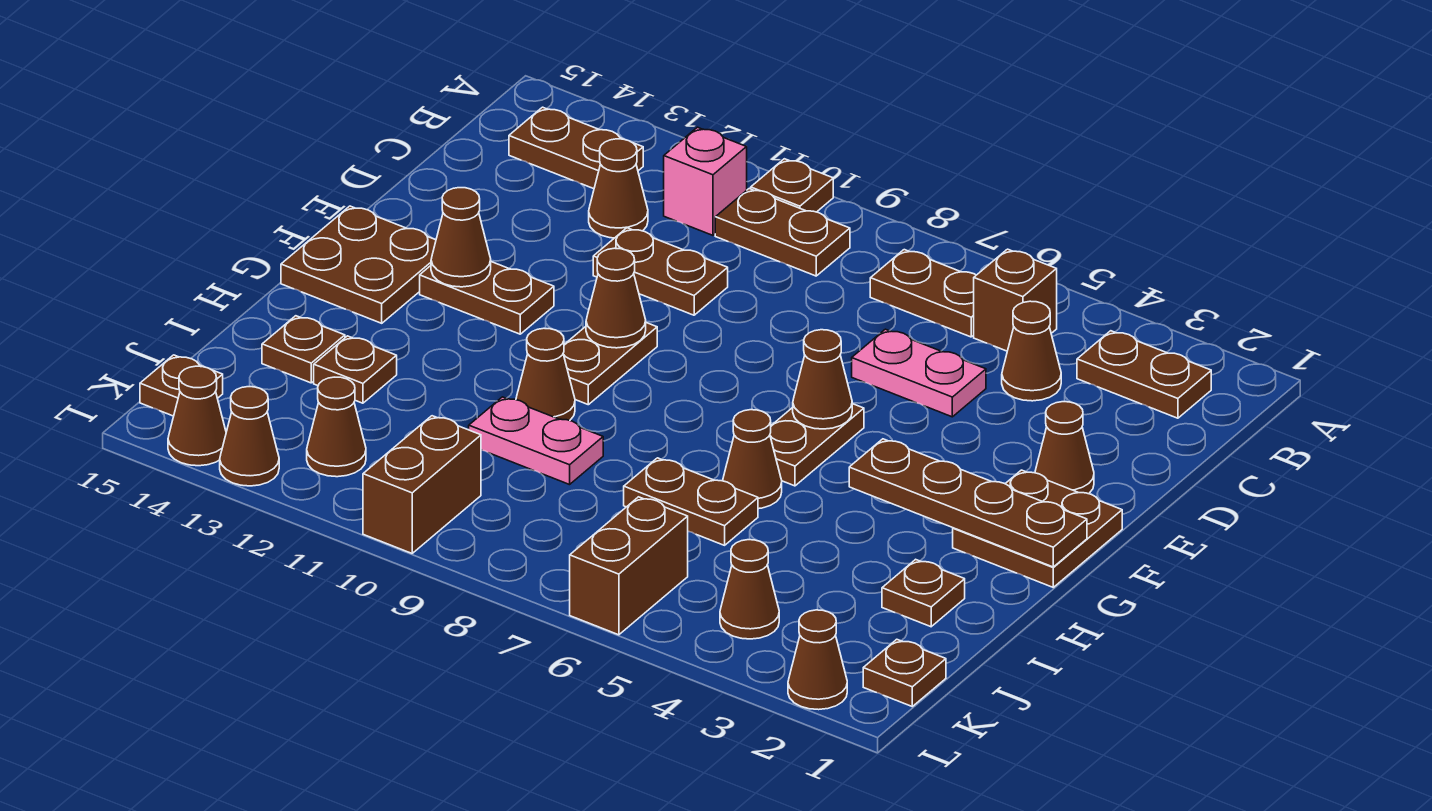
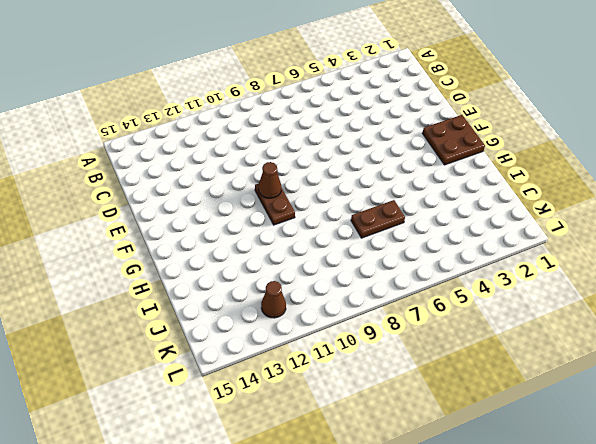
none -> brown plate A10 level 1
none -> brown plate B2:B3 level 1
none -> brown brick B5 level 1
none -> brown plate B6:B7 level 1

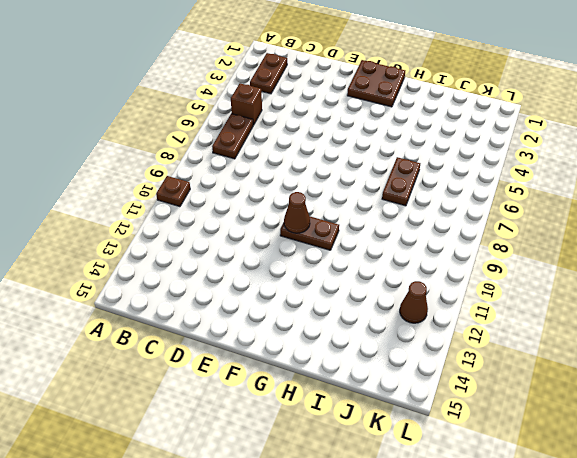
none -> brown plate B9:B10 level 1
none -> pink brick B11 level 1
none -> brown plate B13:B14 level 1
none -> brown cone C4 level 1

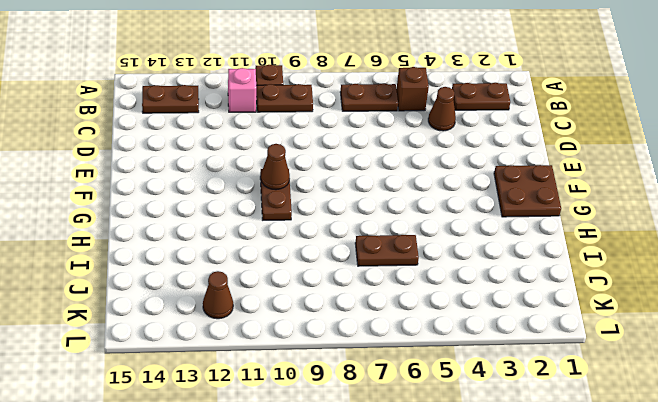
none -> brown cone C12 level 1
none -> pink plate D5:D6 level 1
none -> brown plate D10:D11 level 1
none -> brown cone E2 level 1

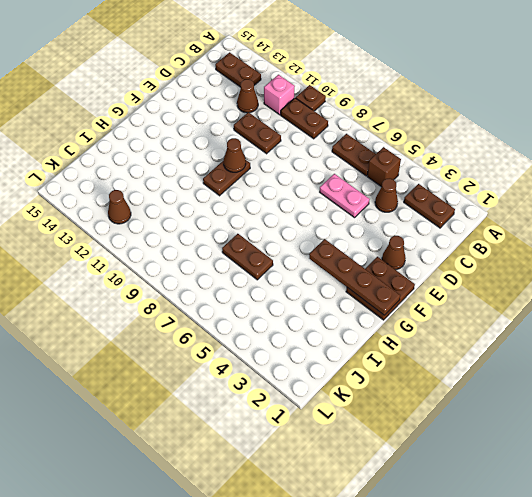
none -> brown plate F6:G6 level 1
none -> brown plate F12:F13 level 1
none -> brown plate F14:G15 level 1
none -> brown cone H6 level 1

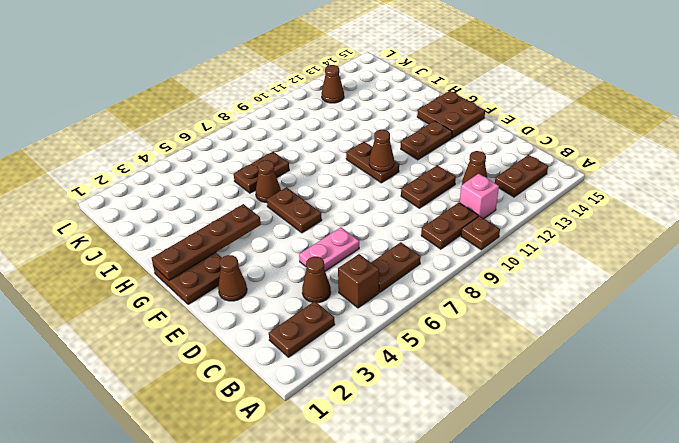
none -> brown cone H10 level 1
none -> brown plate I2 level 1
none -> pink plate I9:I10 level 1
none -> brown plate I13 level 1

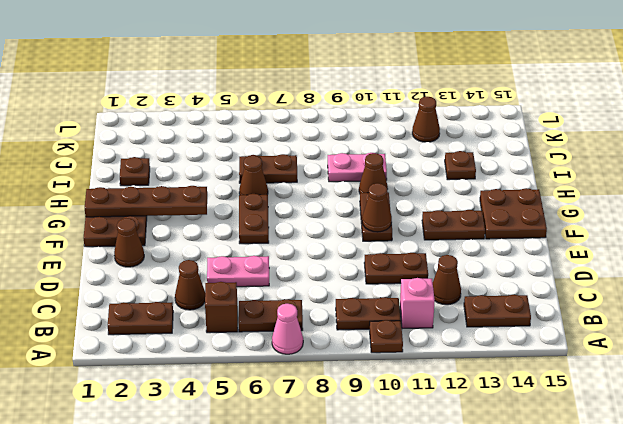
pink cone A7 level 1 -> none
none -> brown plate I14 level 1
none -> brown plate K1 level 1
none -> brown cone K4 level 1
none -> brown brick K6:L6 level 1

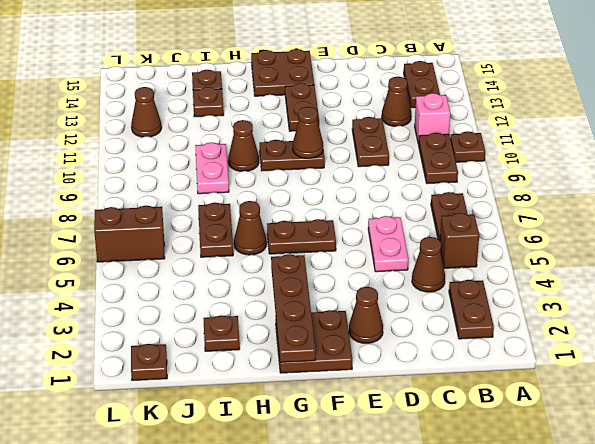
none -> brown cone K4 level 1
none -> brown brick K10:L10 level 1
none -> brown plate K15 level 1
none -> brown cone L2 level 1

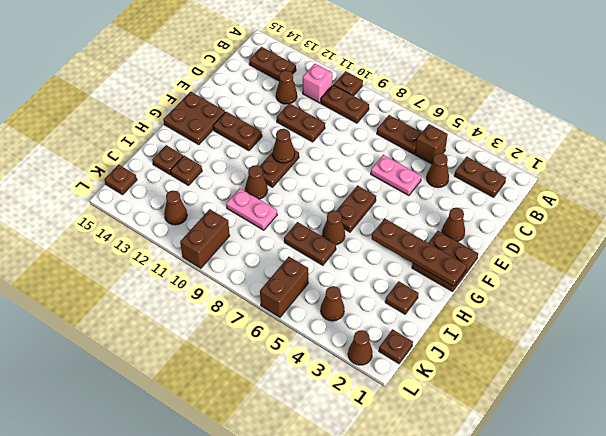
none -> brown cone L13 level 1
none -> brown cone L14 level 1
none -> brown cone F6 level 2
none -> brown cone F13 level 2

